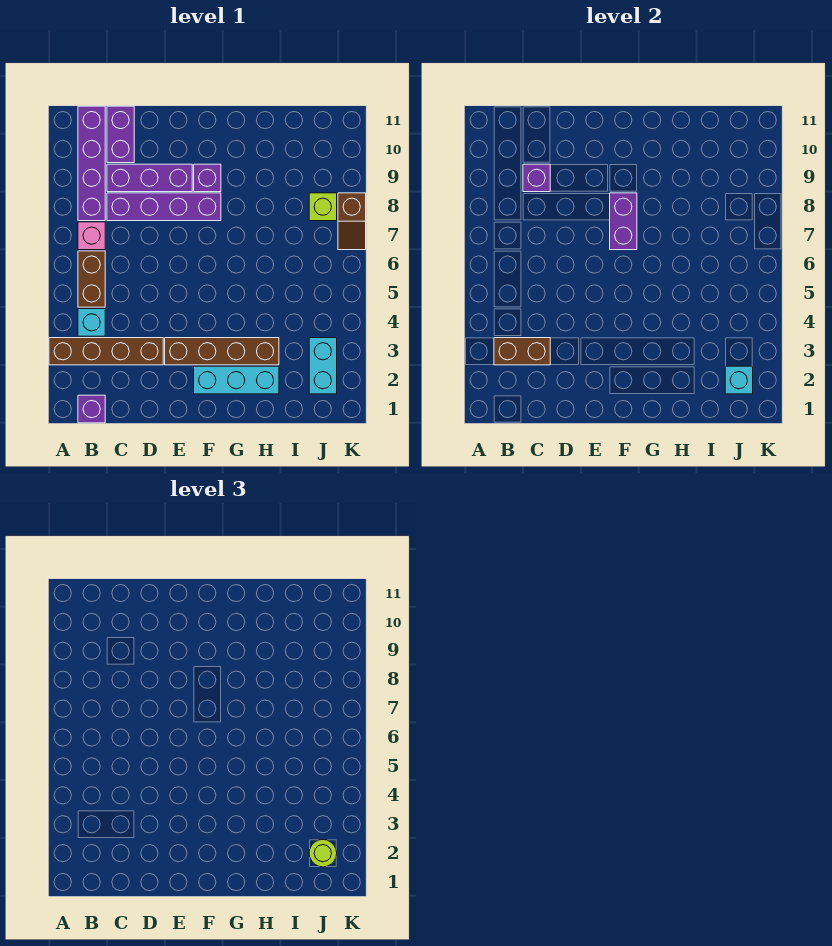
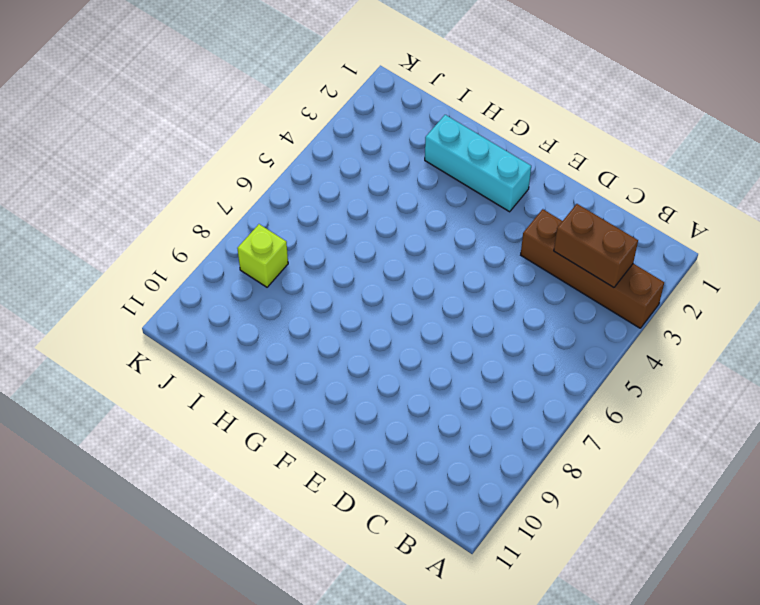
none -> purple brick B1 level 1
none -> cyan brick B4 level 1
none -> brown brick B5:B6 level 1

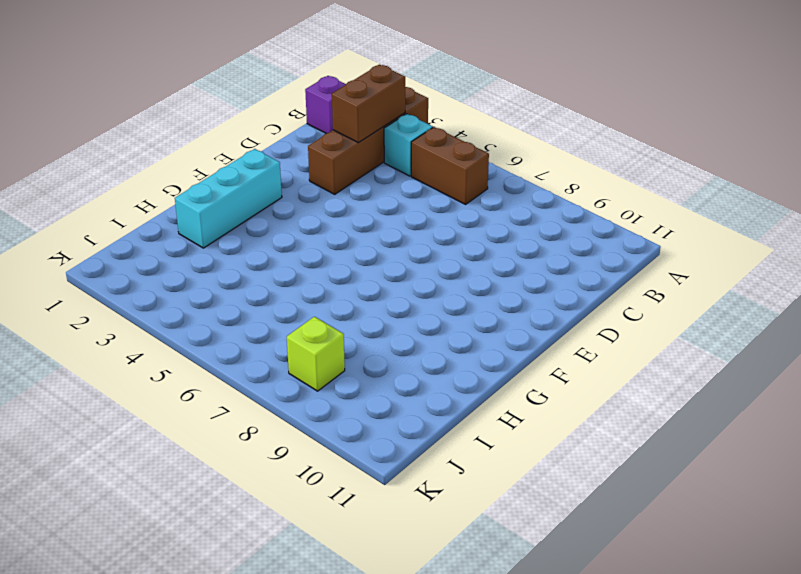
none -> pink brick B7 level 1
none -> purple brick B8:B11 level 1
none -> purple brick C8:F8 level 1

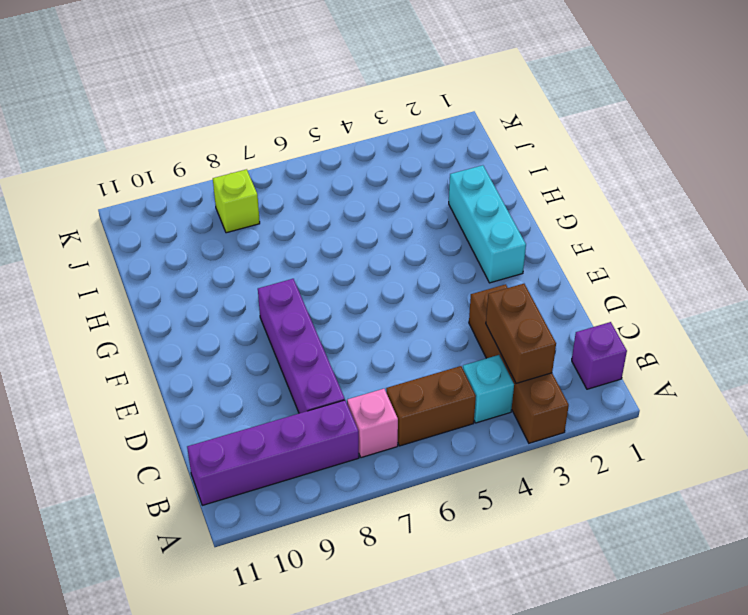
none -> purple brick C9:E9 level 1
none -> purple brick C10:C11 level 1
none -> brown brick E3:H3 level 1

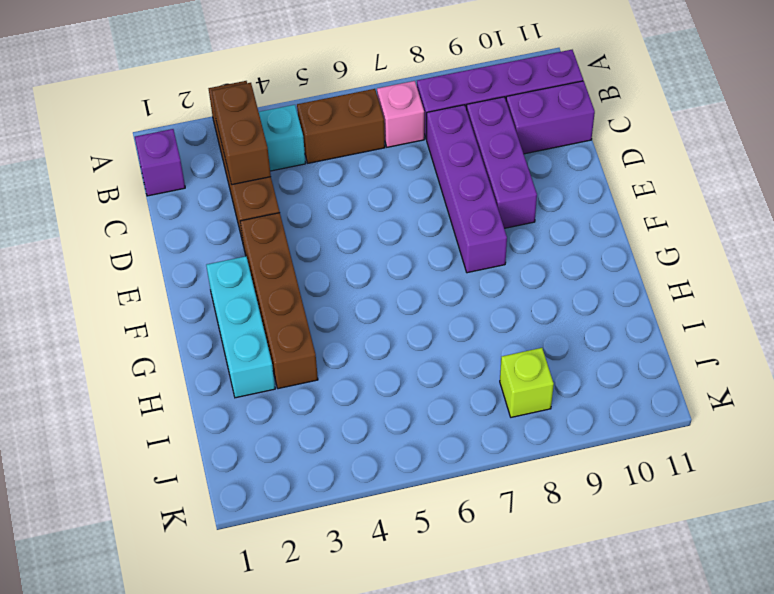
none -> purple brick F9 level 1
none -> cyan brick J2:J3 level 1
none -> brown slope K7:K8 level 1 top 8

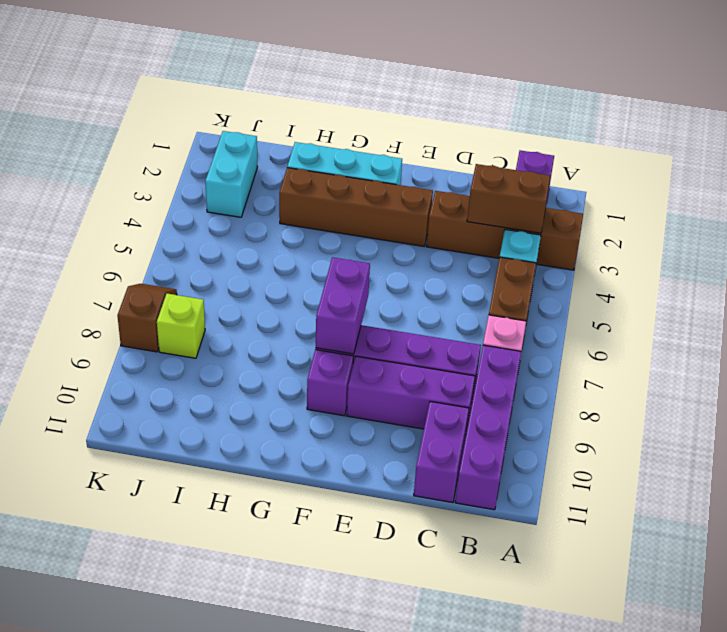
none -> purple brick C9 level 2
none -> cyan brick J2 level 2
none -> lime round brick J2 level 3

